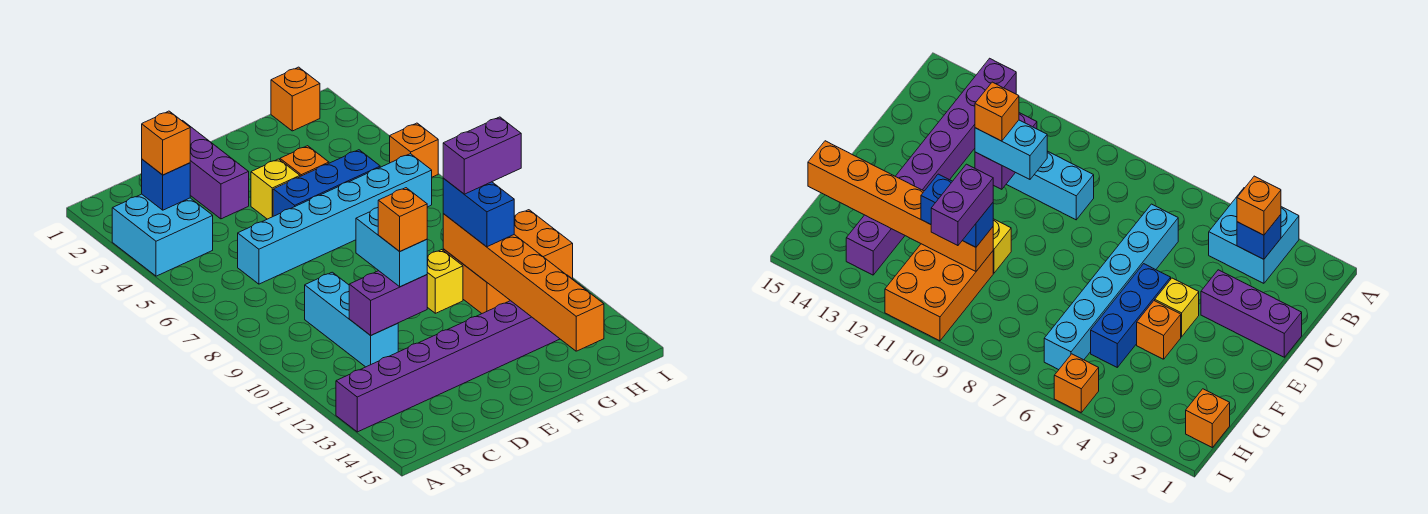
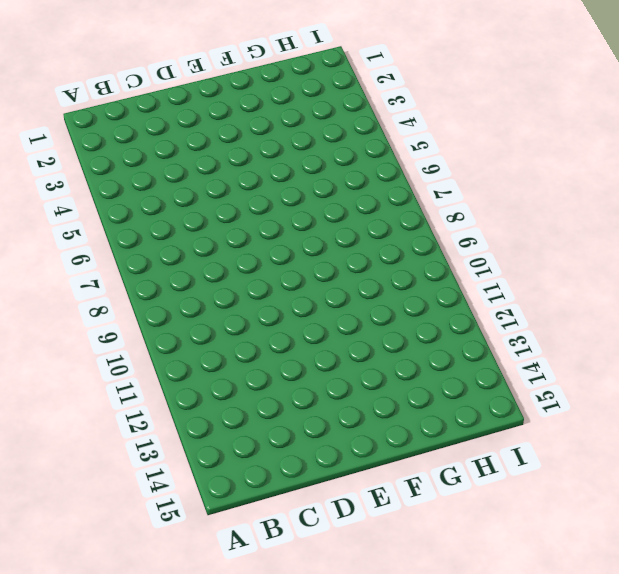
none -> cyan brick A3:B4 level 1
none -> purple brick A13:H13 level 1
none -> cyan brick C6:H6 level 1

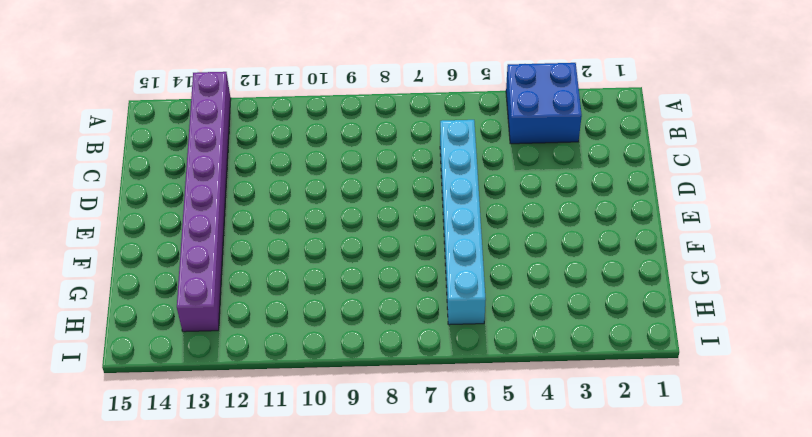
blue brick A3:B4 level 1 -> cyan brick A3:B4 level 1
none -> cyan brick C9:C11 level 1
none -> purple brick D1:D3 level 1
none -> yellow brick E4 level 1

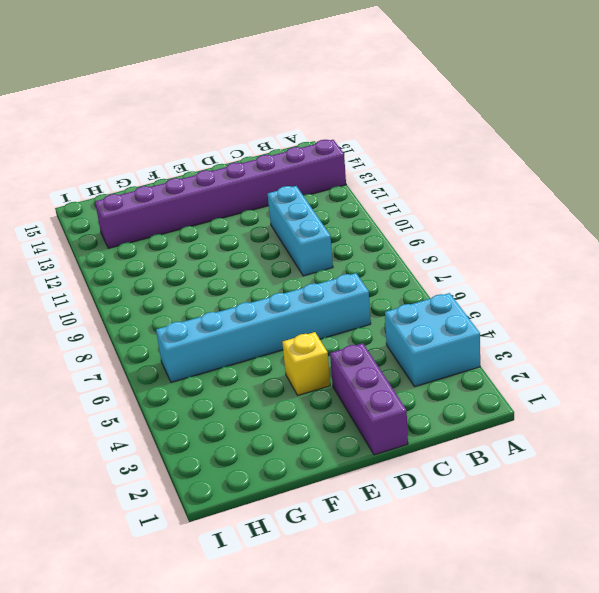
none -> blue brick E5:G5 level 1
none -> orange brick F4 level 1
none -> yellow brick F10 level 1

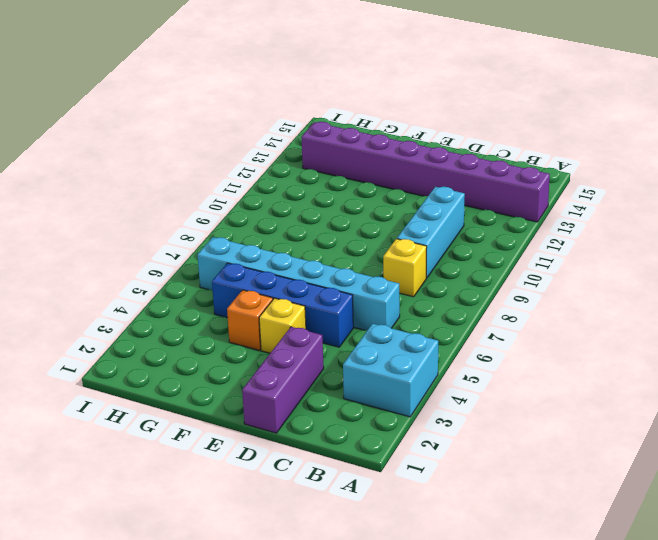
yellow brick C8 level 1 -> yellow brick F10 level 1
blue brick D5:G5 level 1 -> blue brick E5:G5 level 1
none -> orange brick G10:I11 level 1
none -> orange brick H1 level 1
none -> orange brick I5 level 1

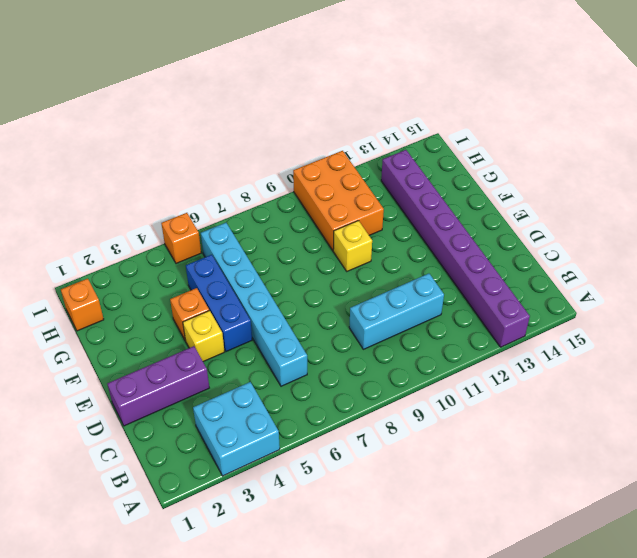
none -> blue brick B3 level 2
none -> purple brick C11:D11 level 2
none -> orange brick G10:G15 level 2

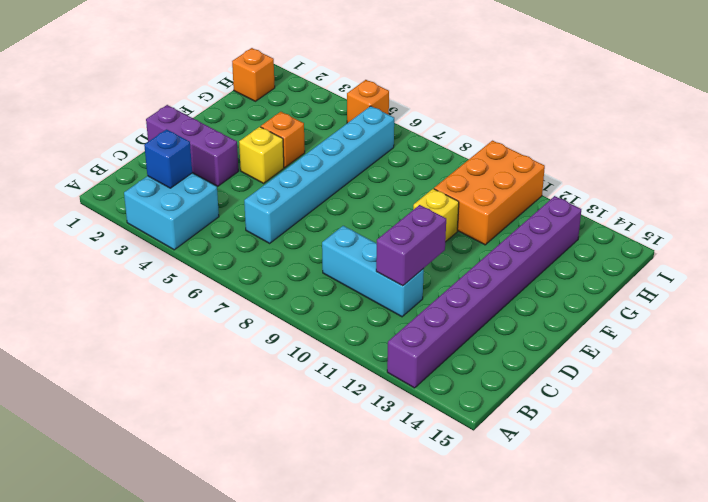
none -> blue brick E5:G5 level 1
none -> orange brick G10:G15 level 2
none -> orange brick B3 level 3

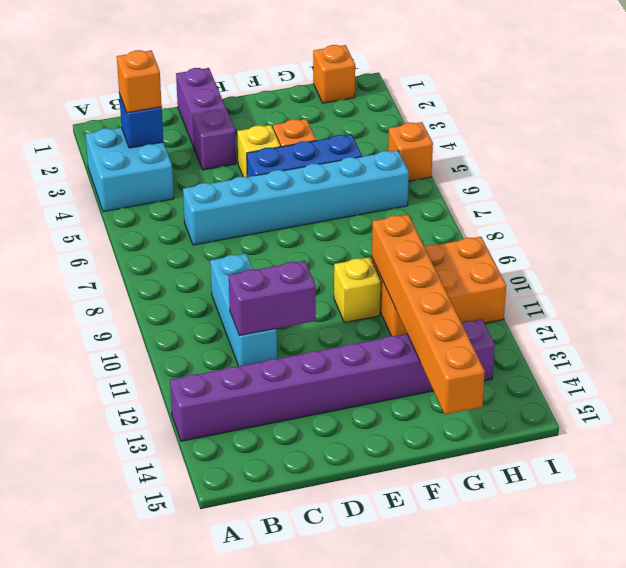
none -> cyan brick D10:D11 level 3
none -> blue brick G10:G11 level 3
none -> orange brick D11 level 4

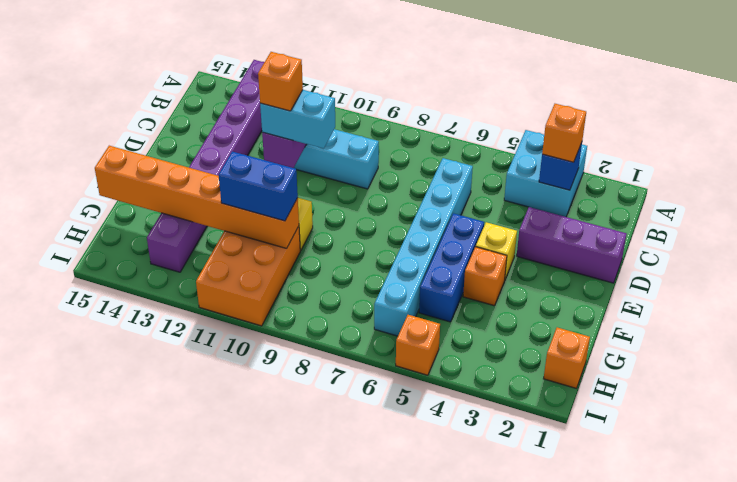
none -> purple brick G10:H10 level 4

